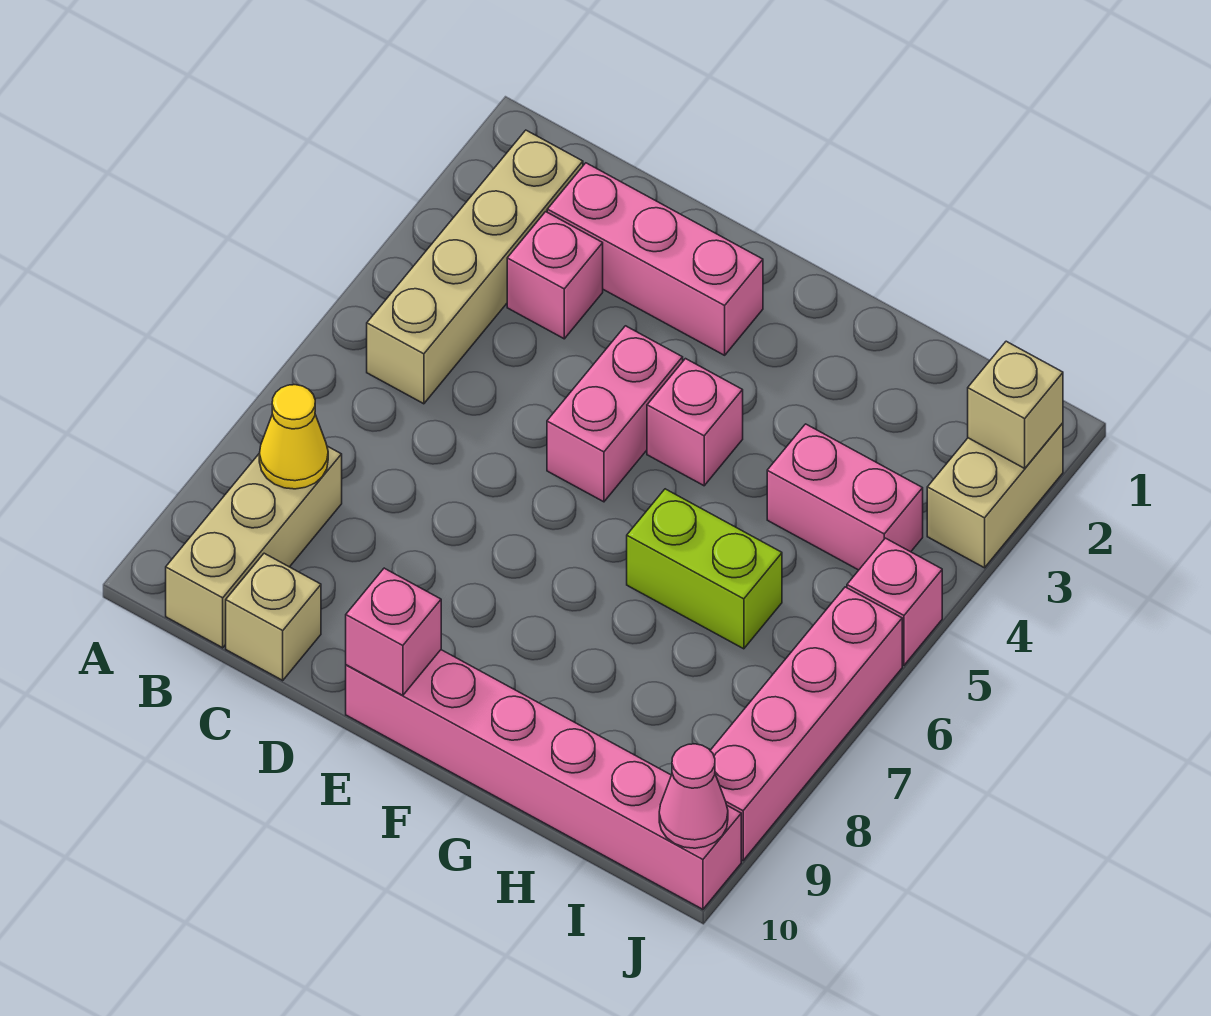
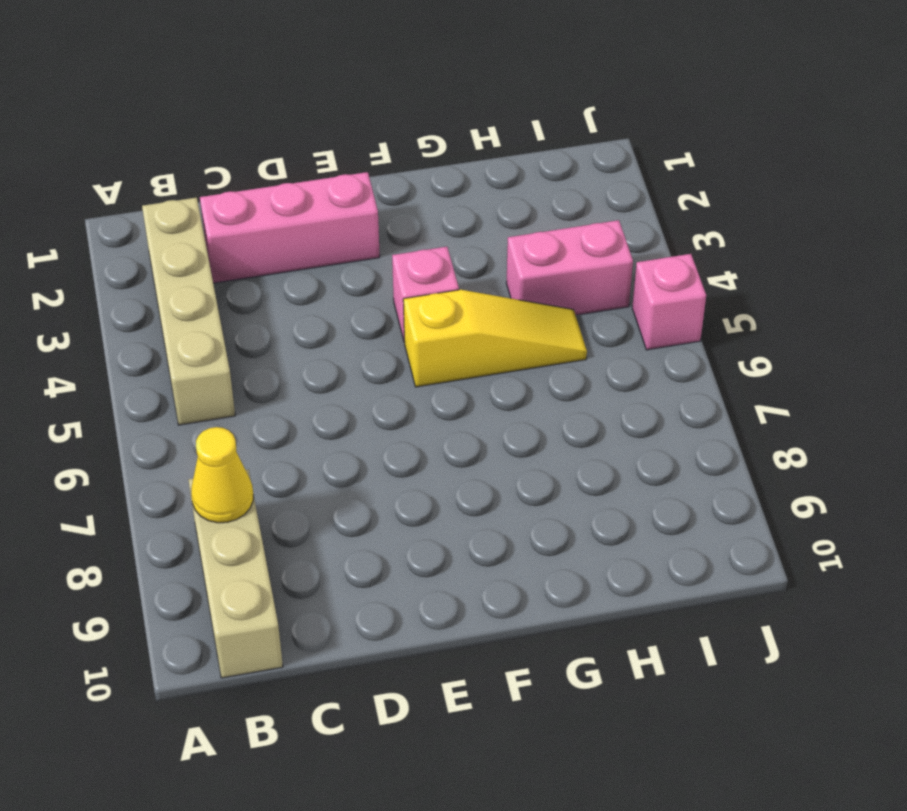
yellow slope F5:H5 level 1 top F -> none
none -> pink brick C3 level 1
none -> tan brick C10 level 1
none -> pink brick E4:E5 level 1

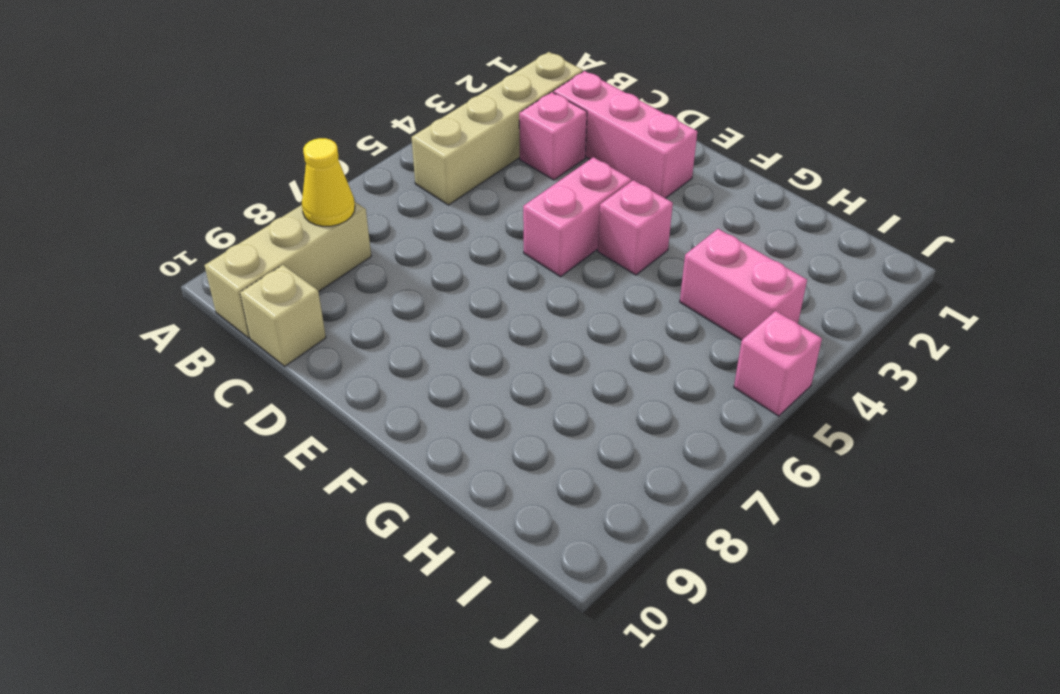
none -> pink brick E10:J10 level 1
none -> lime brick G6:H6 level 1
none -> tan brick J2:J3 level 1

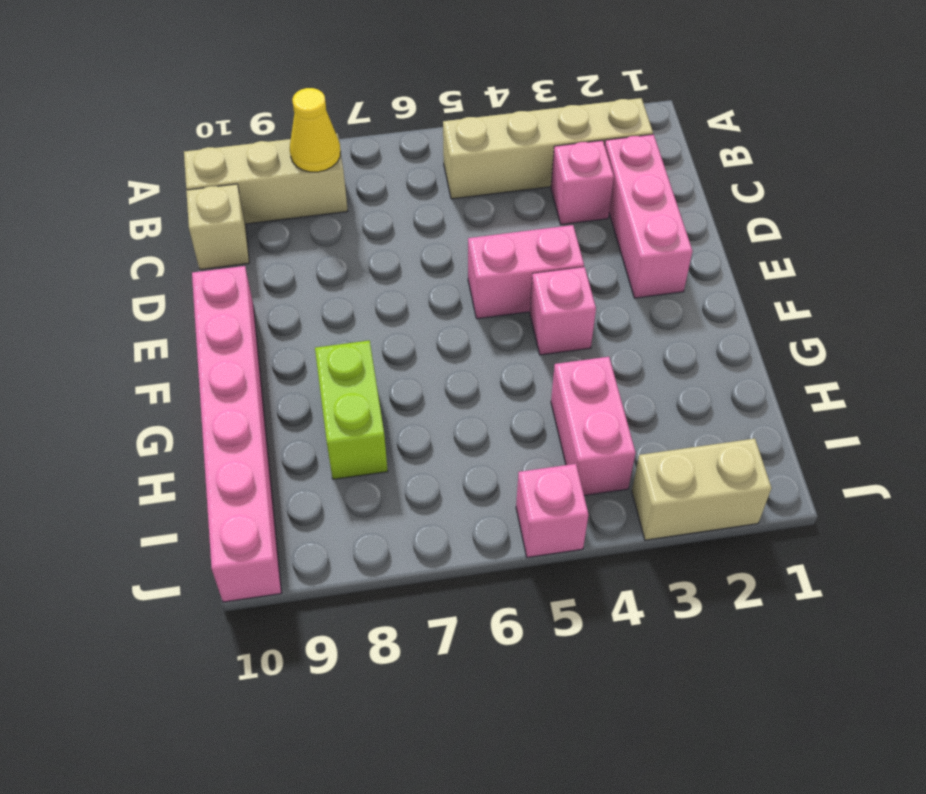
lime brick G8:H8 level 1 -> lime brick G6:H6 level 1
none -> pink brick J6:J9 level 1
none -> pink brick E10 level 2
none -> tan brick J2 level 2

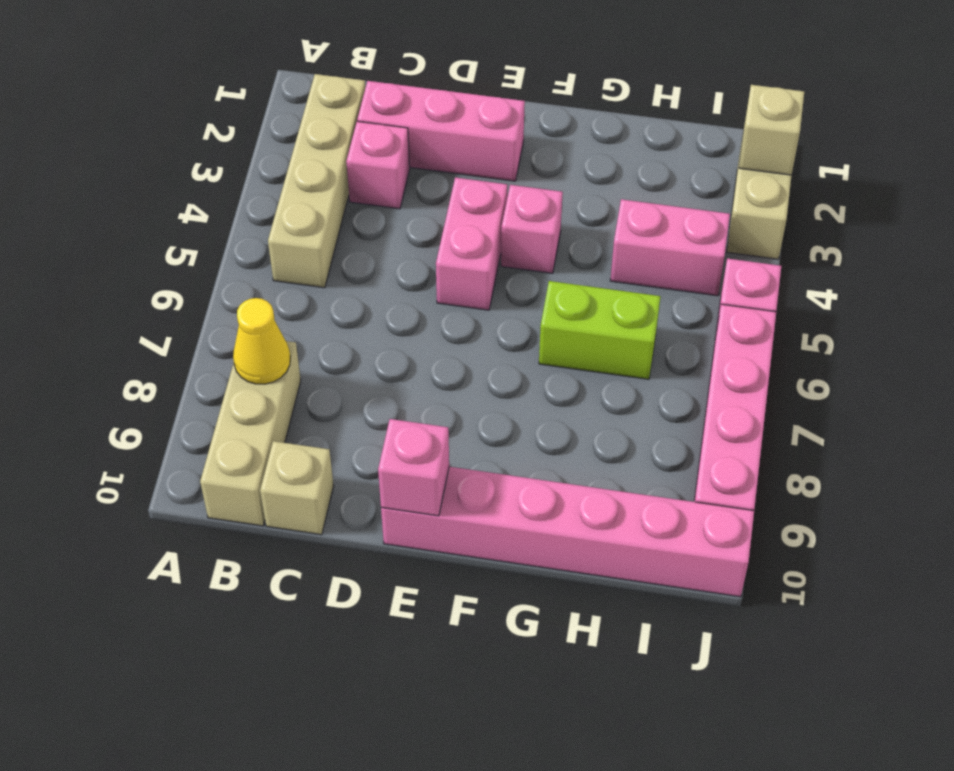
none -> pink cone J10 level 2

